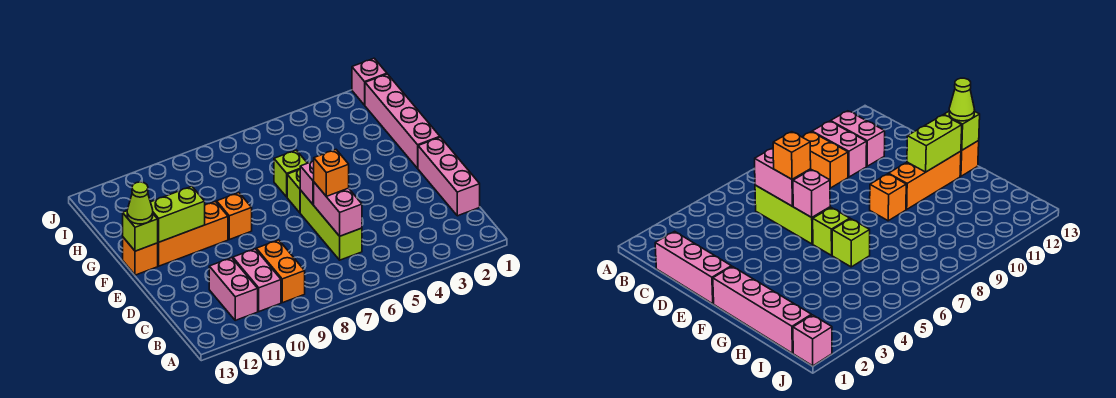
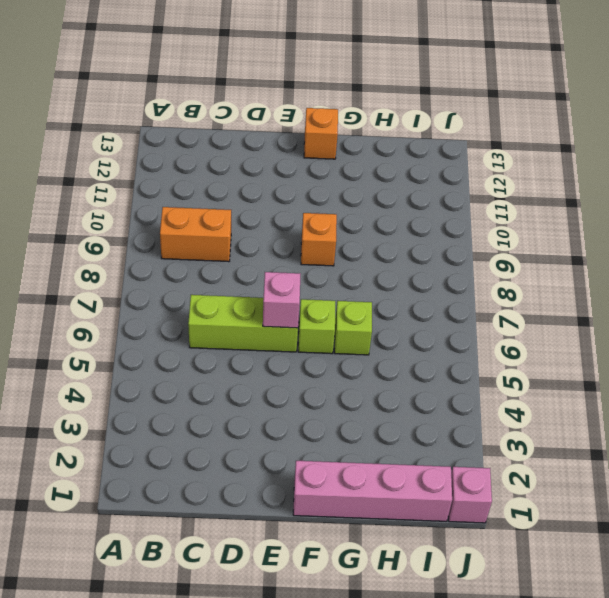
none -> pink brick B10:C10 level 1
none -> pink brick B11:C11 level 1
none -> pink brick C1:E1 level 1

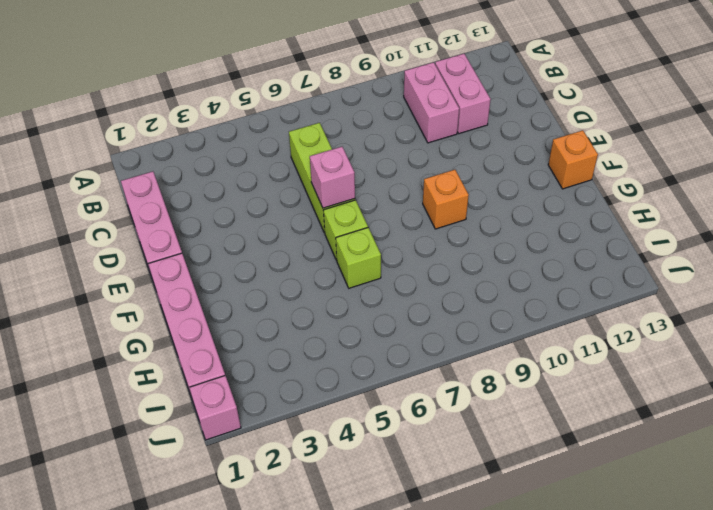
none -> orange brick B9:C9 level 1
none -> orange brick F10:F12 level 1
none -> pink brick C6:D6 level 2

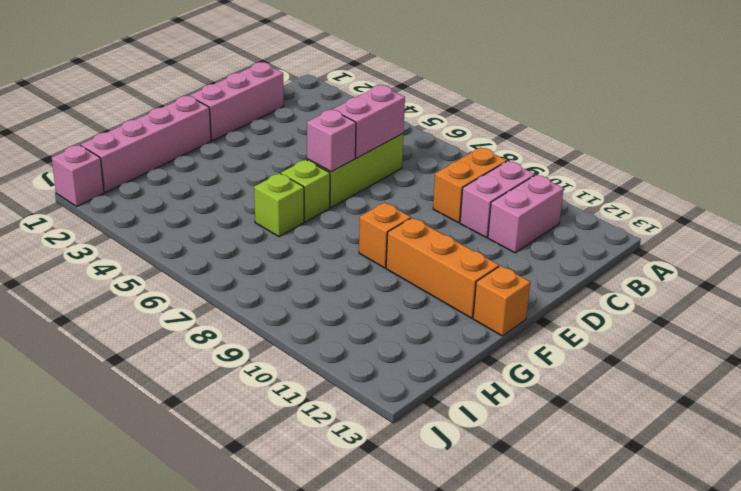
none -> lime brick F11:F12 level 2
none -> lime brick F13 level 2
none -> orange brick D6 level 3

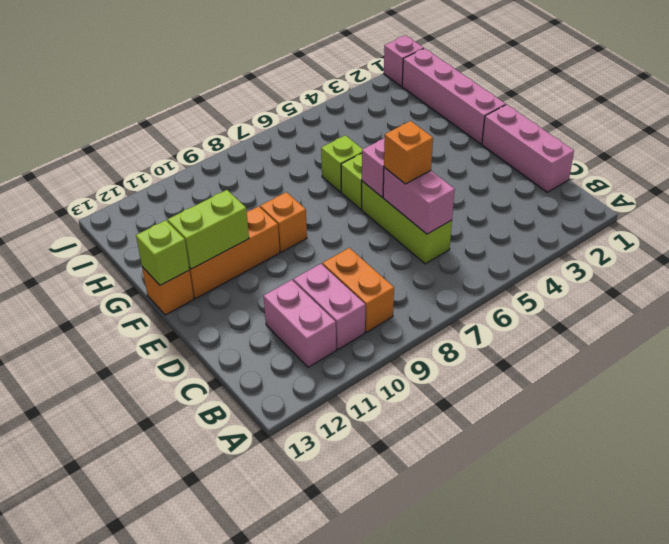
none -> lime cone F13 level 3

